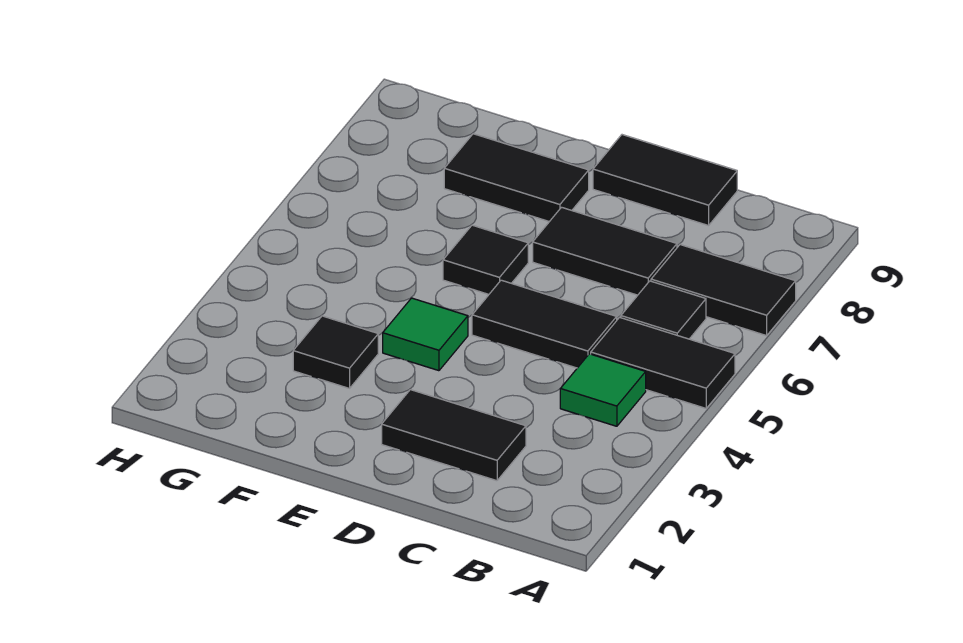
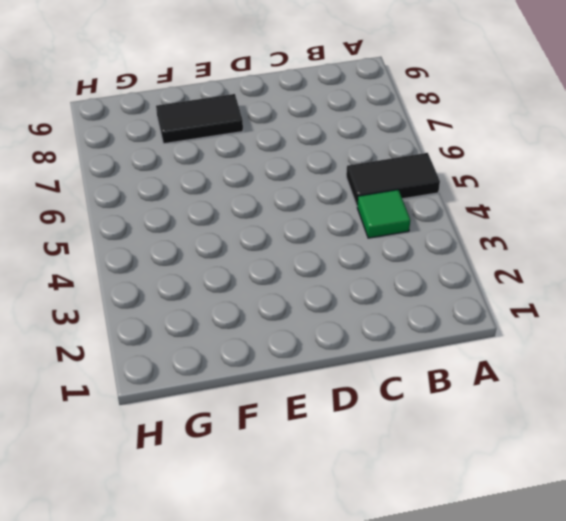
none -> black tile A7:B7 level 1
none -> black tile B6 level 1
none -> black tile C2:D2 level 1

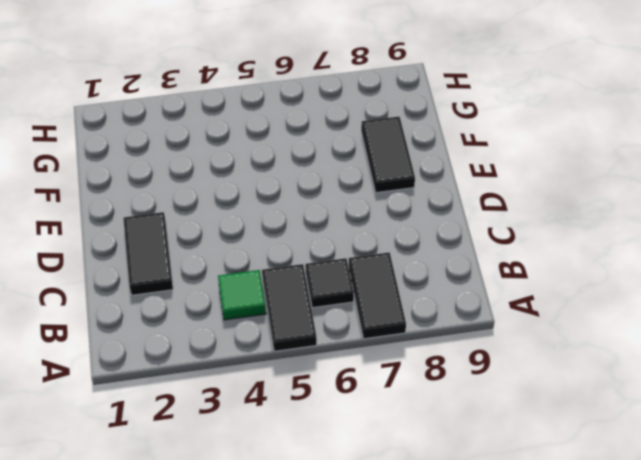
none -> black tile C5:D5 level 1
none -> black tile C7:D7 level 1
none -> black tile C9:D9 level 1

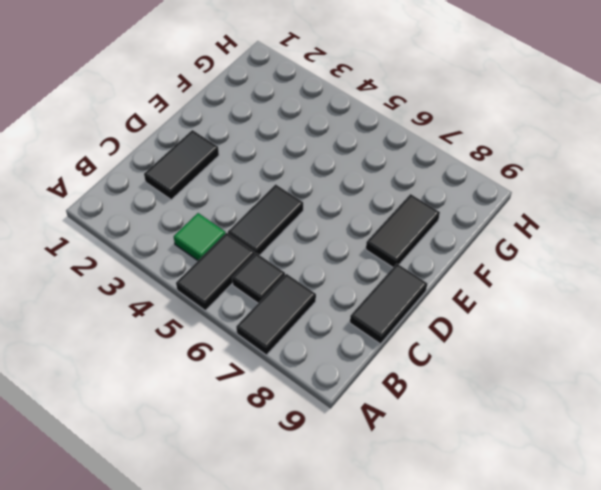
none -> black tile C7:D7 level 1
none -> green tile E4 level 1
none -> black tile E6 level 1

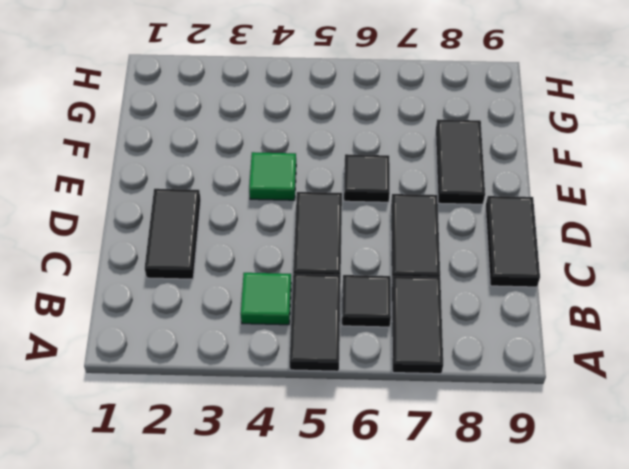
none -> black tile F3 level 1

